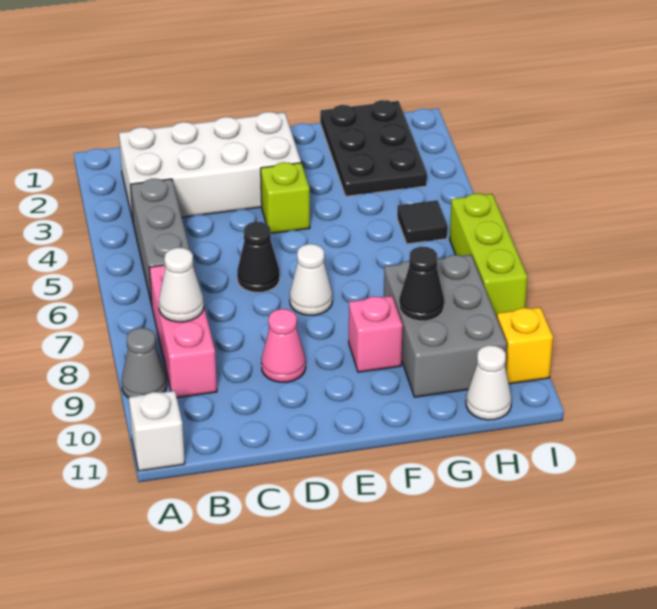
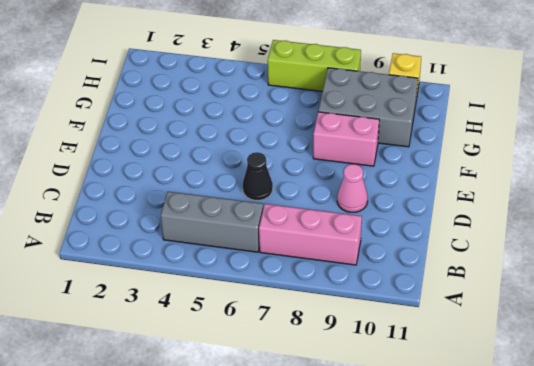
pink brick F8:F9 level 1 -> pink brick F9 level 1
none -> grey cone A9 level 1
none -> white brick A11 level 1
none -> white brick B2:E3 level 1

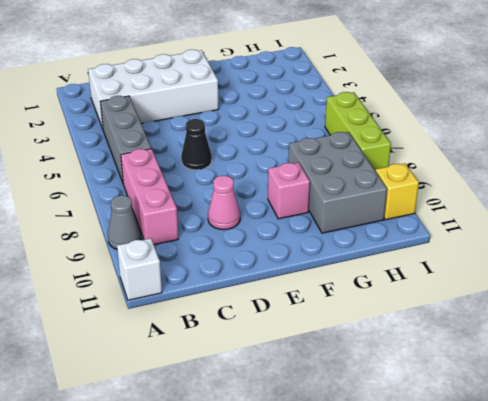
none -> lime brick E4 level 1
none -> white cone E7 level 1
none -> black plate G1:H3 level 1

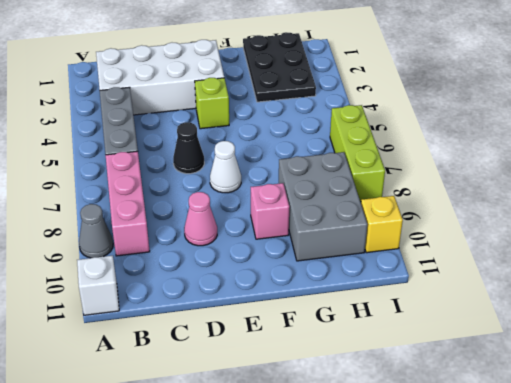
none -> black tile H5 level 1
none -> white cone H11 level 1
none -> white cone B8 level 2

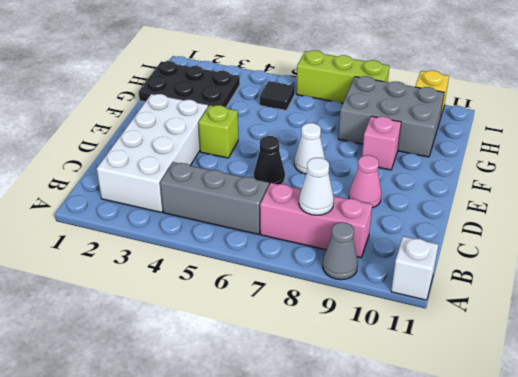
none -> white cone H11 level 1
none -> black cone G9 level 2

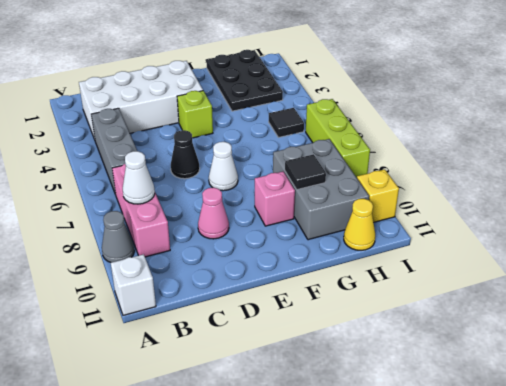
black tile G9 level 2 -> black cone G9 level 2
yellow cone H11 level 1 -> white cone H11 level 1

